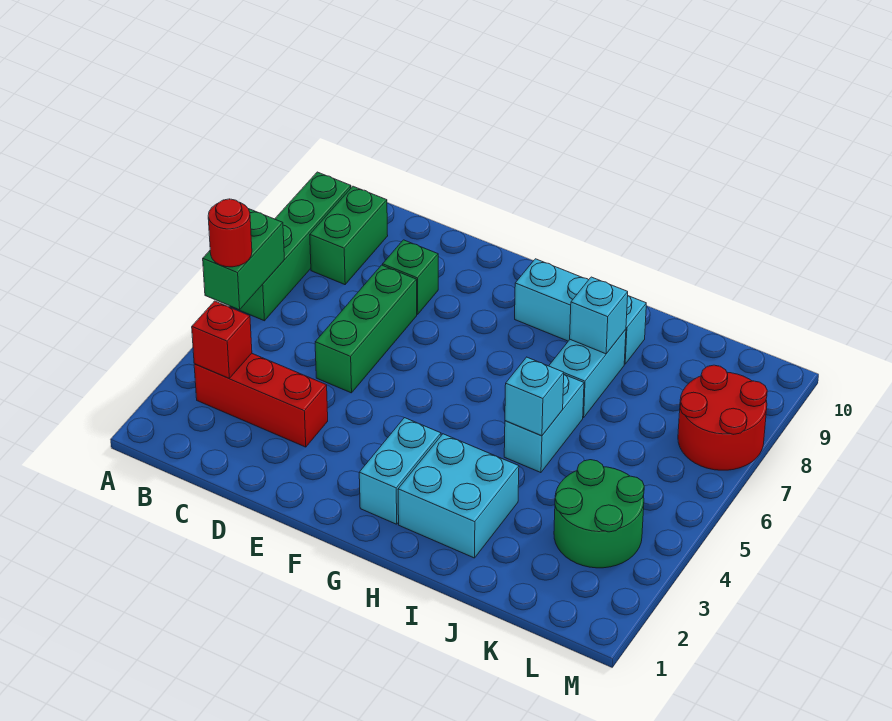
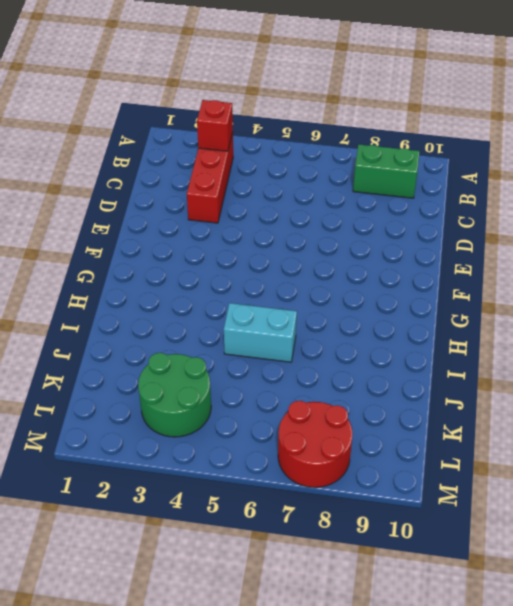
none -> green brick A6:A9 level 1
none -> green brick D5:D7 level 1
none -> green brick D8 level 1

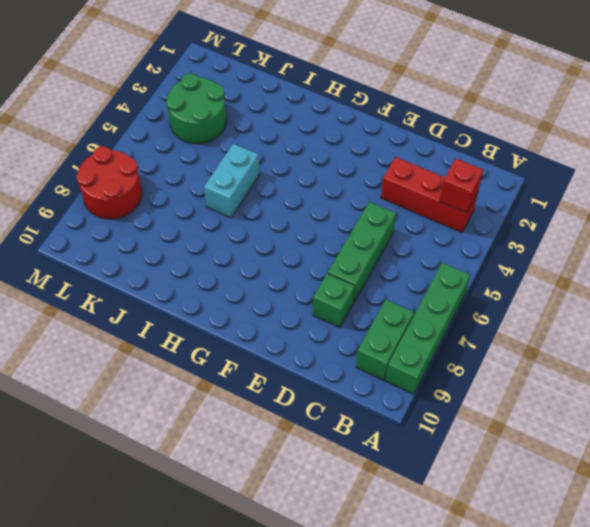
none -> cyan brick G2:G3 level 1
none -> cyan brick G9:I9 level 1
none -> cyan brick H2:I3 level 1

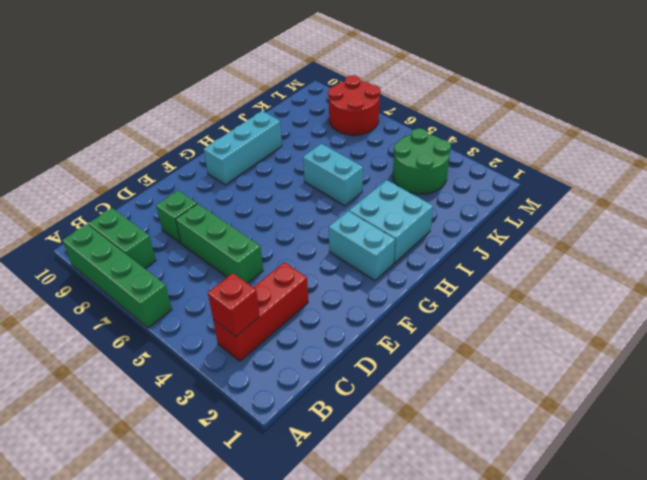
none -> cyan brick I7:I8 level 1
none -> green brick A5:A6 level 2
none -> cyan brick I5 level 2

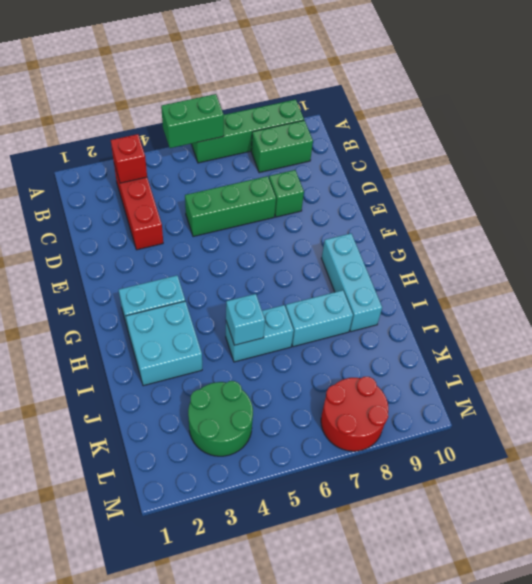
none -> cyan brick I8 level 2
none -> red round brick A5 level 3

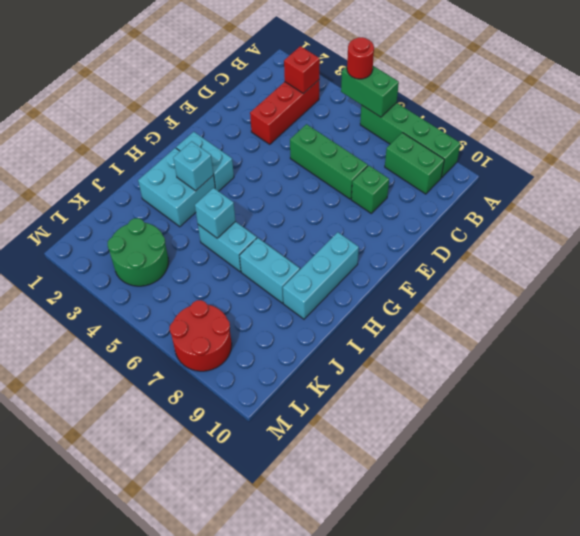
cyan brick H3 level 2 -> cyan brick I8 level 2

